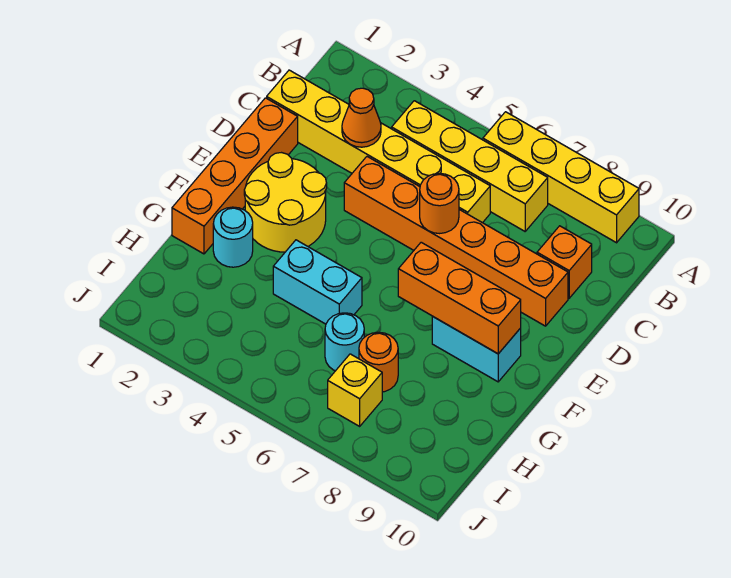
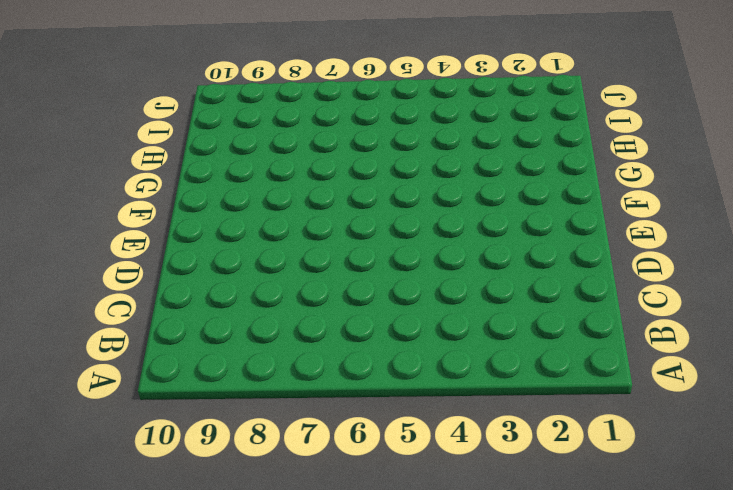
none -> yellow brick A6:A9 level 1
none -> yellow brick B4:B7 level 1
none -> yellow brick C1:C6 level 1

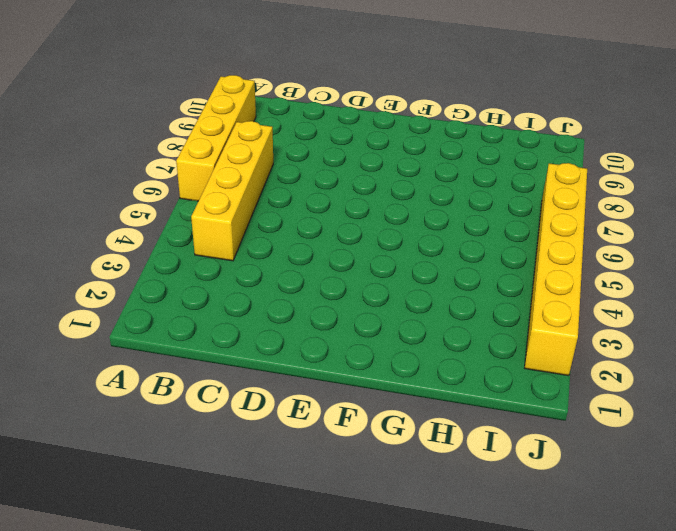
yellow brick J2:J7 level 1 -> yellow brick C1:C6 level 1
none -> orange brick C9 level 1
none -> orange brick D1:G1 level 1
none -> orange brick D4:D9 level 1

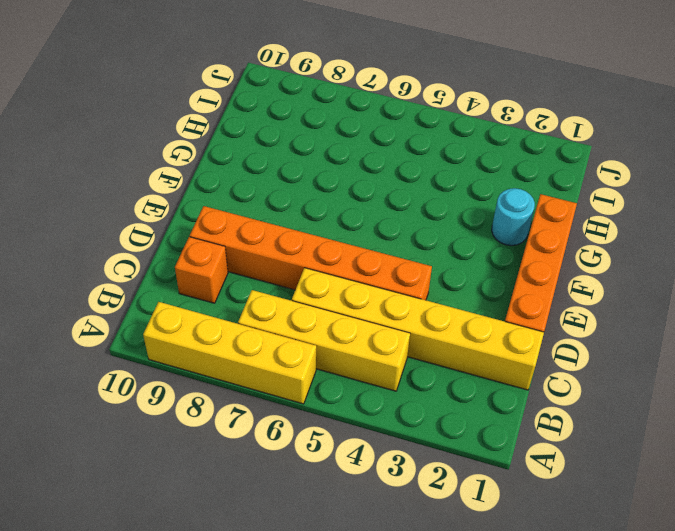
none -> yellow round brick E2:F3 level 1
none -> cyan brick F8:F9 level 1
none -> cyan brick G4:G5 level 1

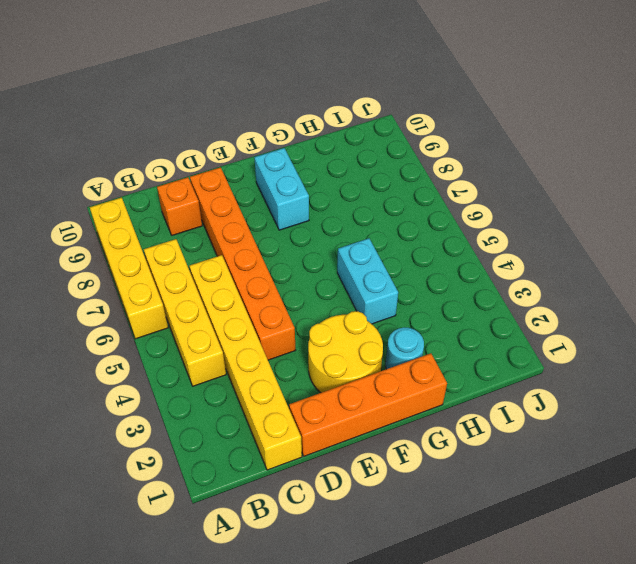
none -> cyan round brick H6 level 1
none -> orange round brick H7 level 1
none -> yellow brick I7 level 1

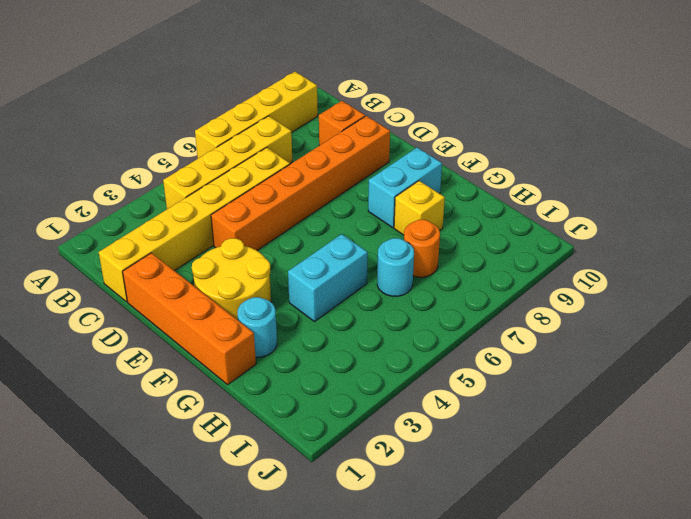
yellow brick G8 level 1 -> yellow brick I7 level 1
none -> orange cone C3 level 2
none -> orange round brick D6 level 2
none -> orange brick F7:F9 level 2

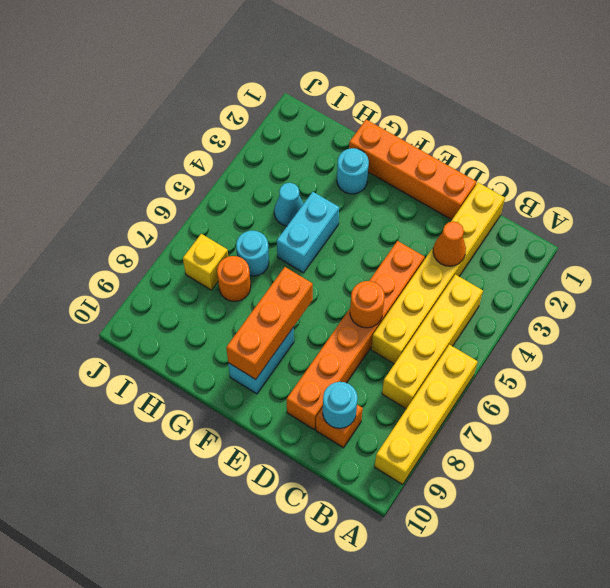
cyan round brick C9 level 2 -> none
cyan cone H4 level 1 -> none
none -> yellow round brick E2:F3 level 1

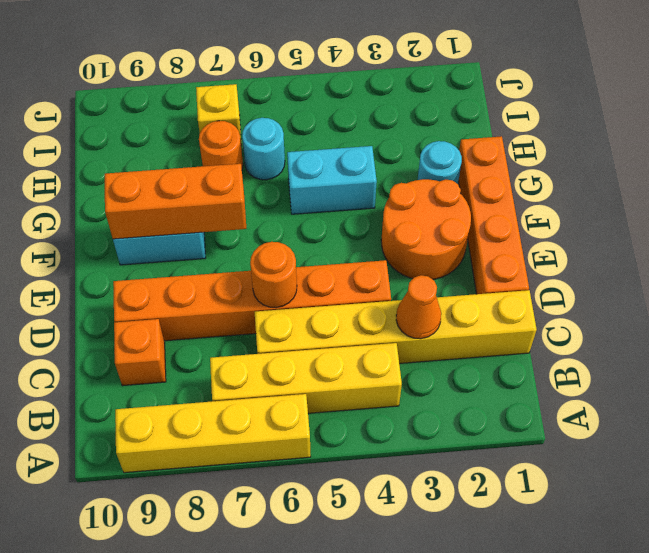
orange round brick E2:F3 level 1 -> yellow round brick E2:F3 level 1

